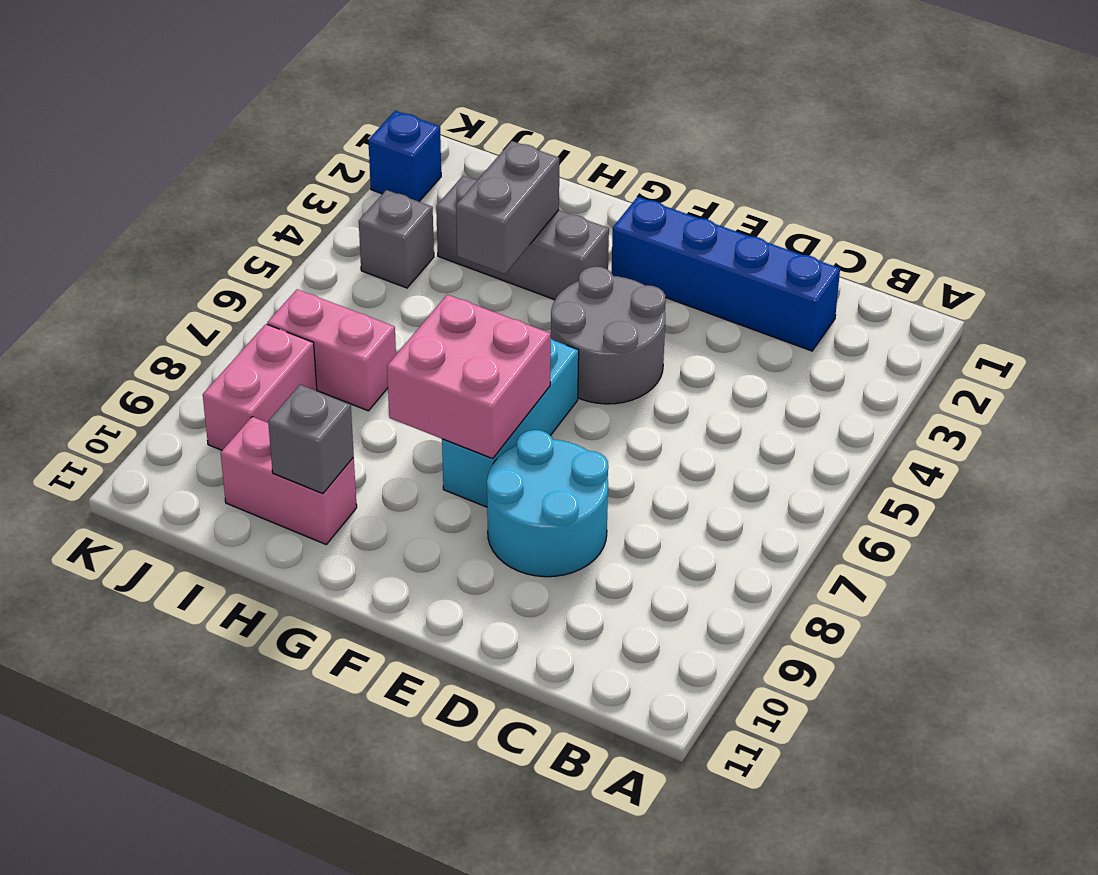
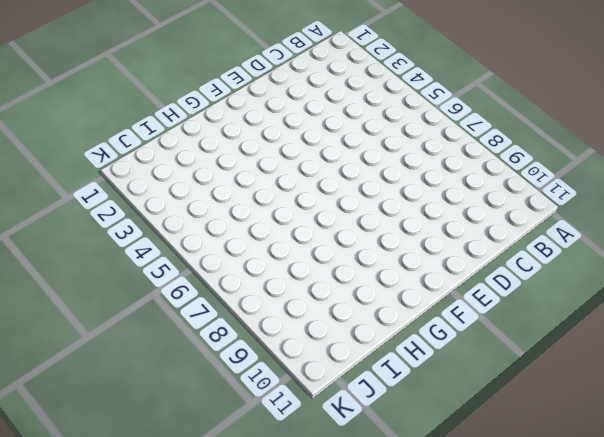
none -> blue brick C2:F2 level 1
none -> cyan round brick D8:E9 level 1
none -> grey round brick E4:F5 level 1

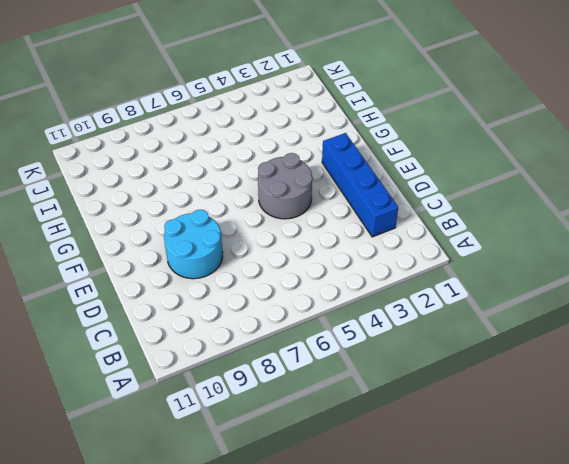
none -> cyan brick F6:F8 level 1
none -> grey brick G3:I3 level 1
none -> pink brick H10:I10 level 1

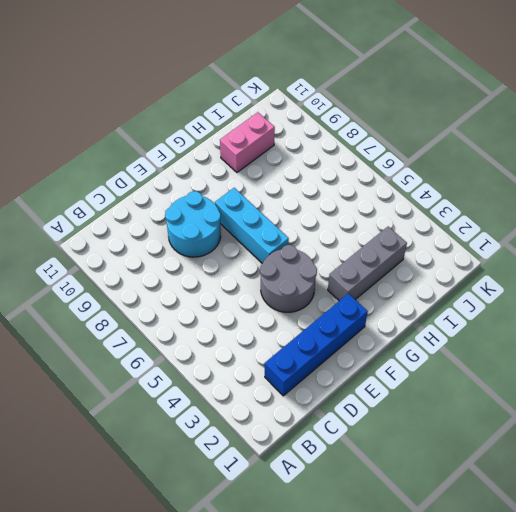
none -> pink brick I7:J7 level 1
none -> grey brick J4 level 1
none -> pink brick J8:J9 level 1

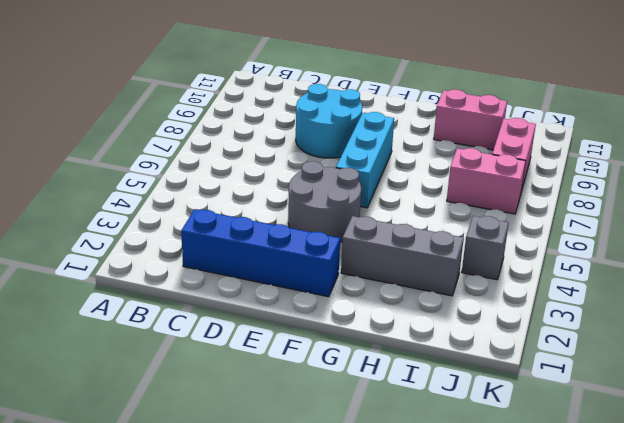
none -> blue brick K2 level 1
none -> pink brick F7:G8 level 2
none -> grey brick H3:H4 level 2

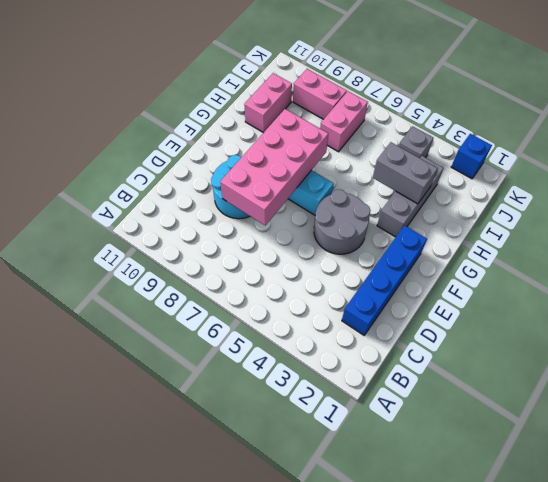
pink brick D7:G8 level 2 -> pink brick F7:G8 level 2
none -> grey brick H10 level 2

